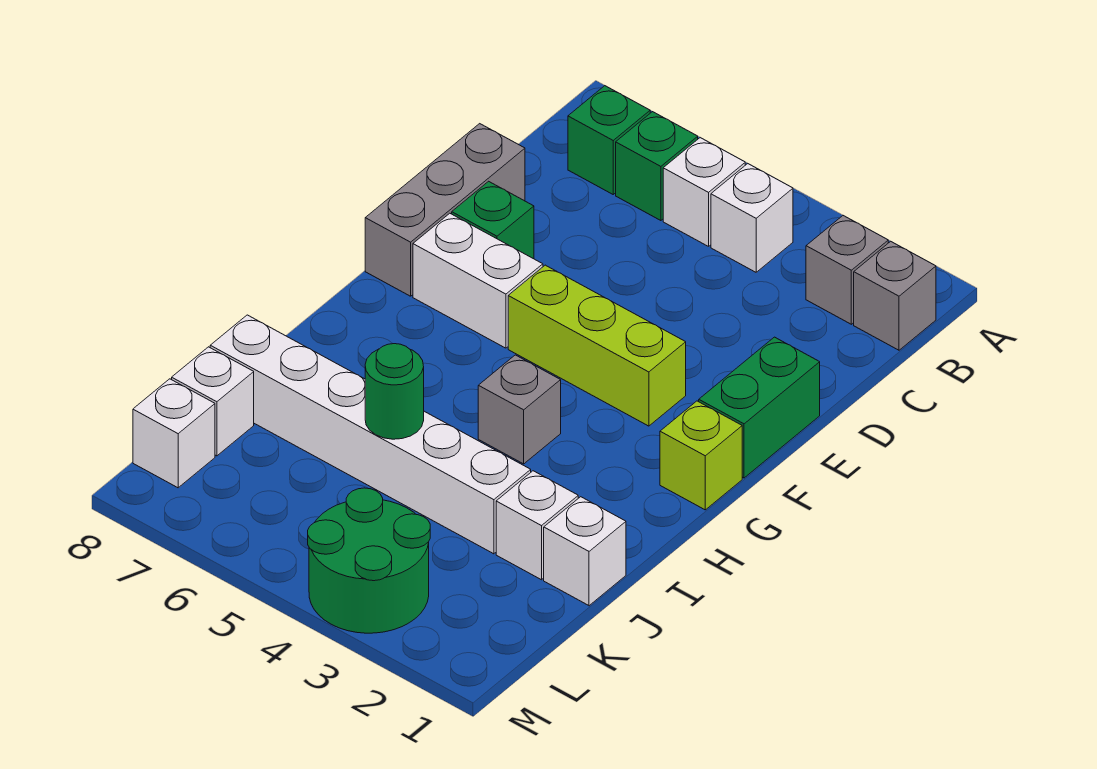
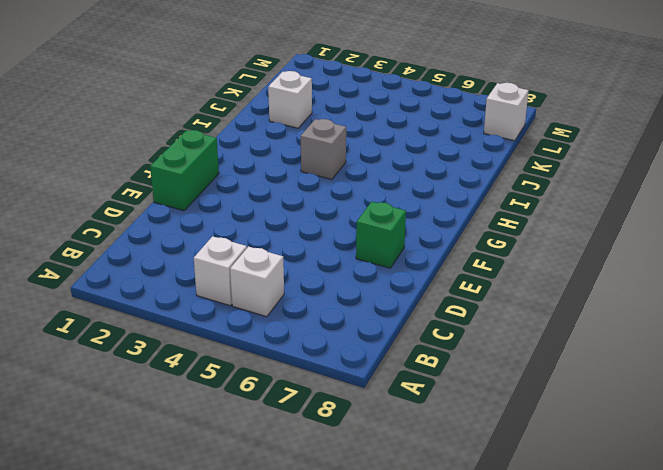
none -> grey brick B1 level 1
none -> grey brick B2 level 1
none -> green brick B6 level 1

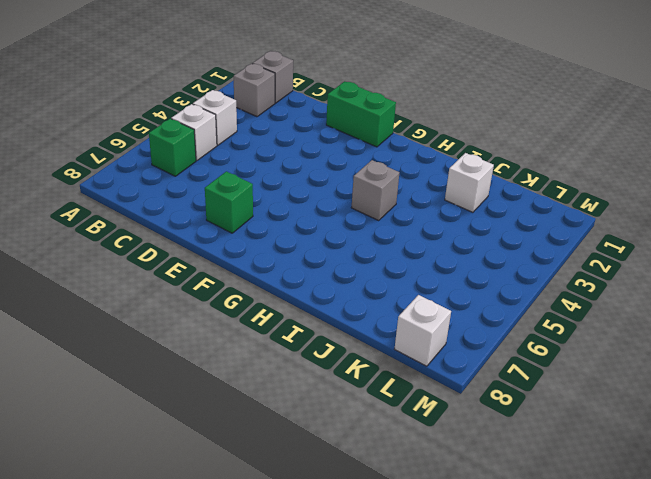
none -> green brick B7 level 1
none -> grey brick D8:F8 level 1
none -> lime brick F3:F5 level 1

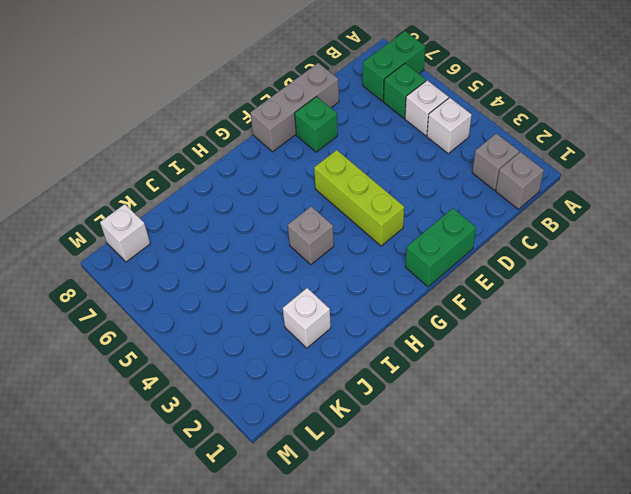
green brick A7:B7 level 1 -> green brick B7 level 1
none -> white brick F6:F7 level 1
none -> lime brick G1 level 1
none -> white brick J1 level 1

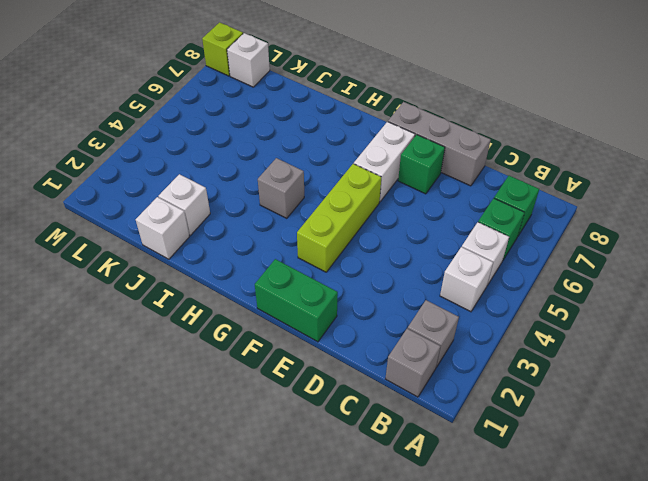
lime brick M8 level 1 -> lime brick G1 level 1
none -> white brick J3:J8 level 1
none -> white brick K8 level 1
none -> green round brick L3:M4 level 1

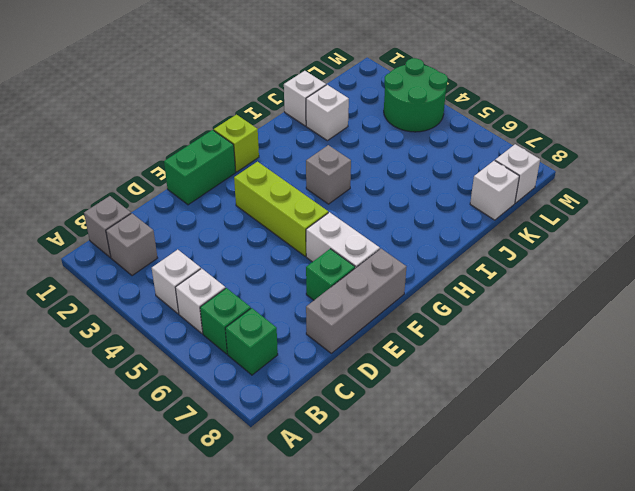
none -> white brick J3:J8 level 1
none -> green round brick J5 level 2

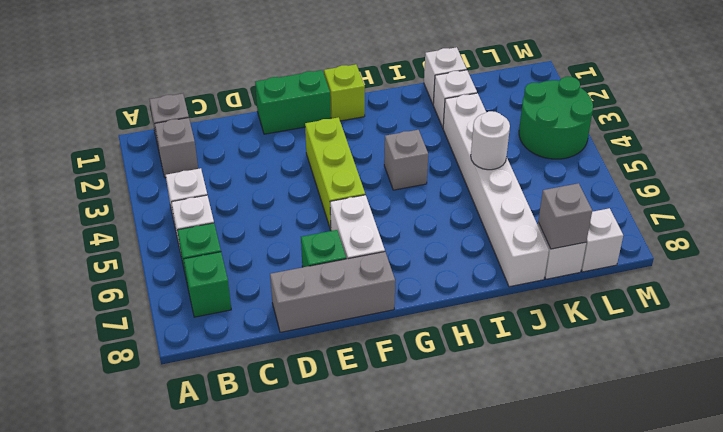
white round brick J5 level 2 -> green round brick J5 level 2
grey brick K8 level 2 -> none

